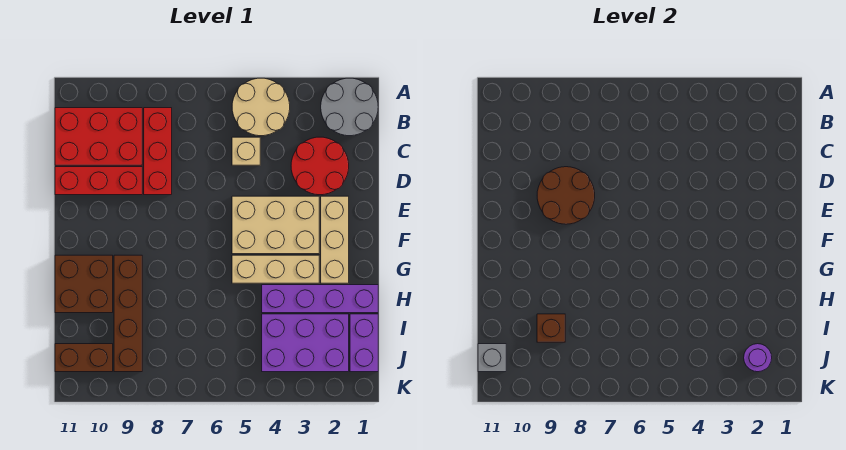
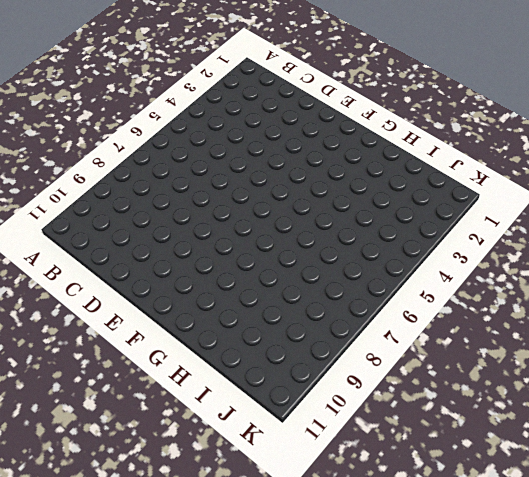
none -> grey round brick A1:B2 level 1
none -> tan round brick A4:B5 level 1
none -> red brick B8:D8 level 1

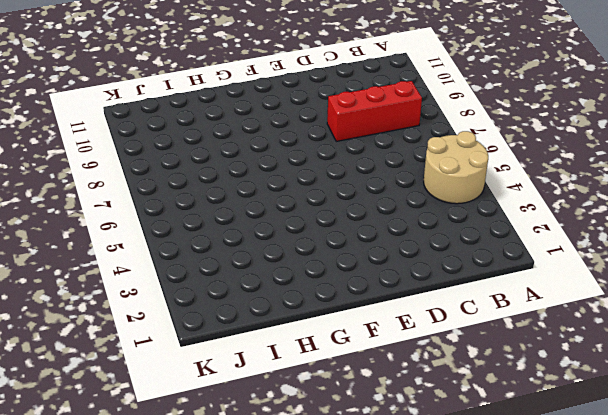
none -> grey round brick A1:B2 level 1
none -> red brick B9:C11 level 1
none -> red round brick C2:D3 level 1

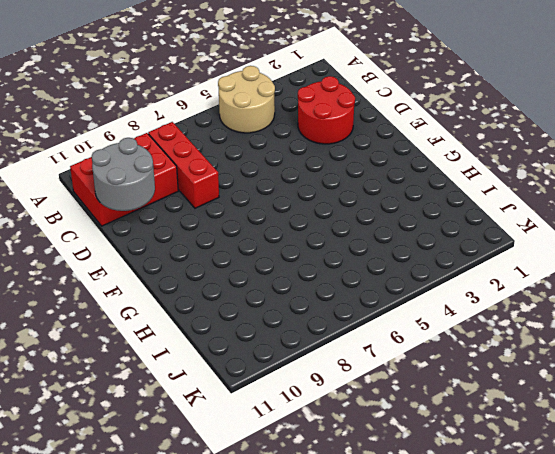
grey round brick C10:D11 level 2 -> grey round brick A1:B2 level 1
none -> tan brick C5 level 1
none -> red brick D9:D11 level 1
none -> tan brick E2:G2 level 1

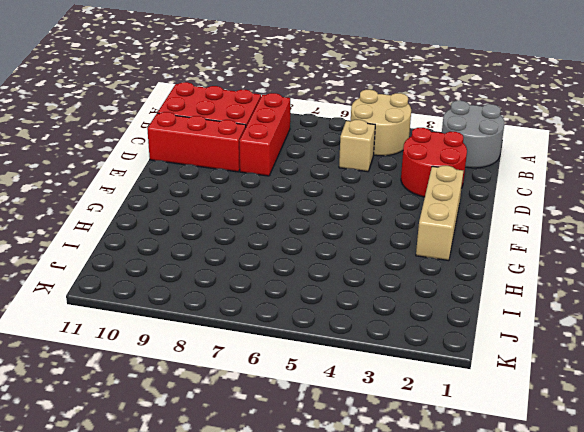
none -> tan brick E3:F5 level 1
none -> tan brick G3:G5 level 1
none -> brown brick G9:J9 level 1

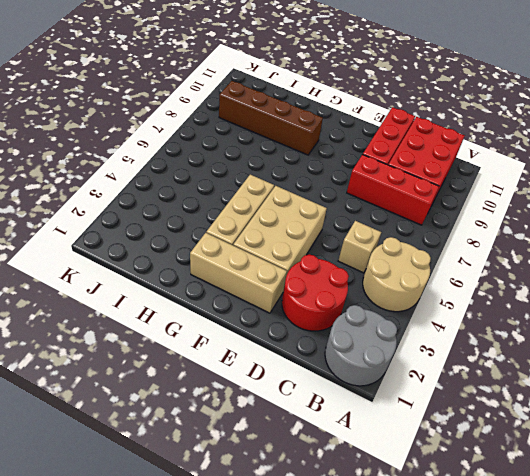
none -> brown brick G10:H11 level 1
none -> purple brick H1:H4 level 1
none -> purple brick I1:J1 level 1

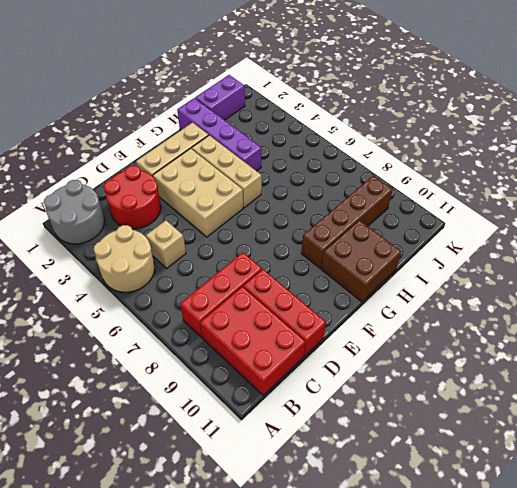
none -> purple brick I2:J4 level 1
none -> brown brick J10:J11 level 1
none -> brown round brick D8:E9 level 2

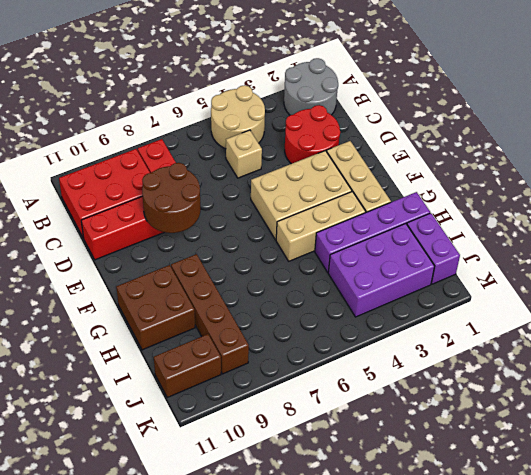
none -> brown brick I9 level 2
none -> purple round brick J2 level 2
none -> grey brick J11 level 2

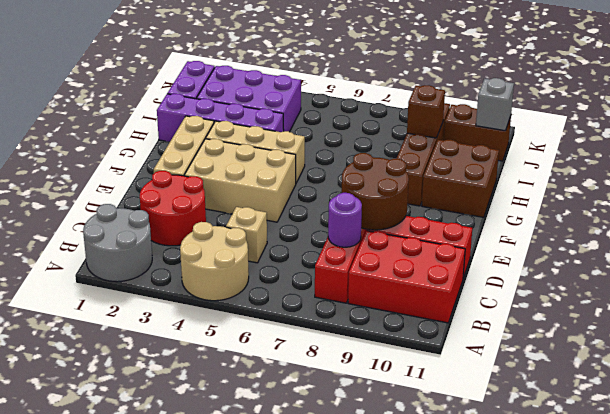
purple round brick C8 level 2 -> purple round brick J2 level 2

